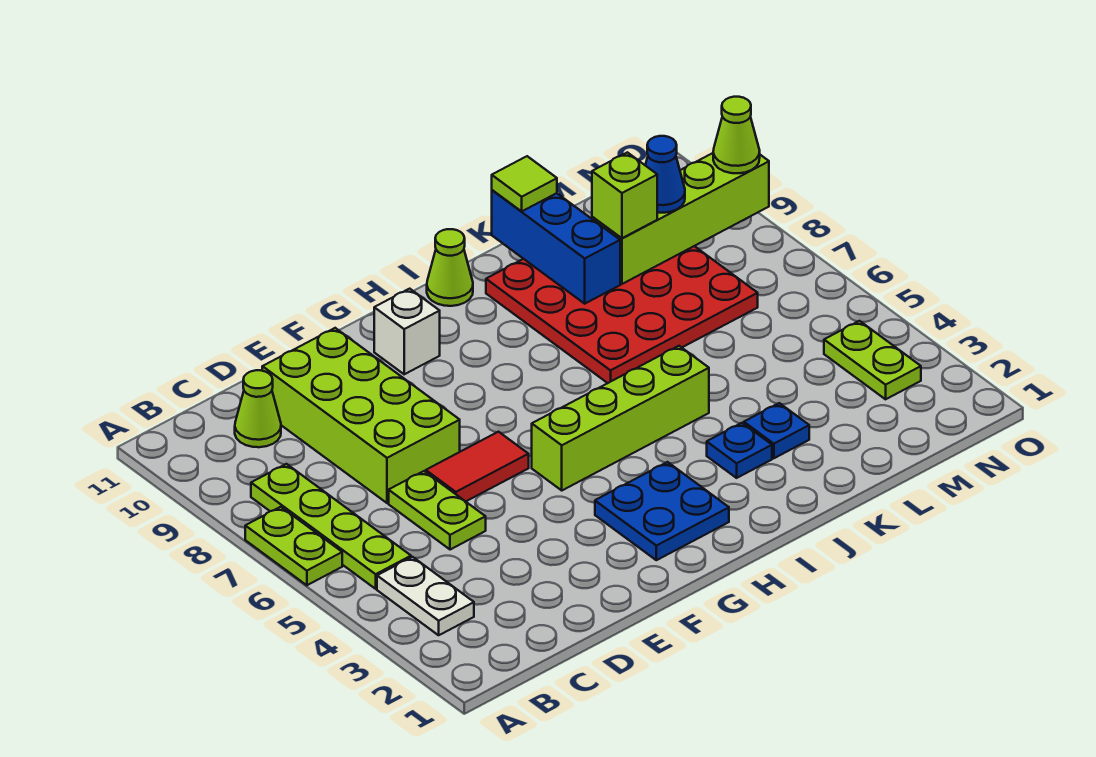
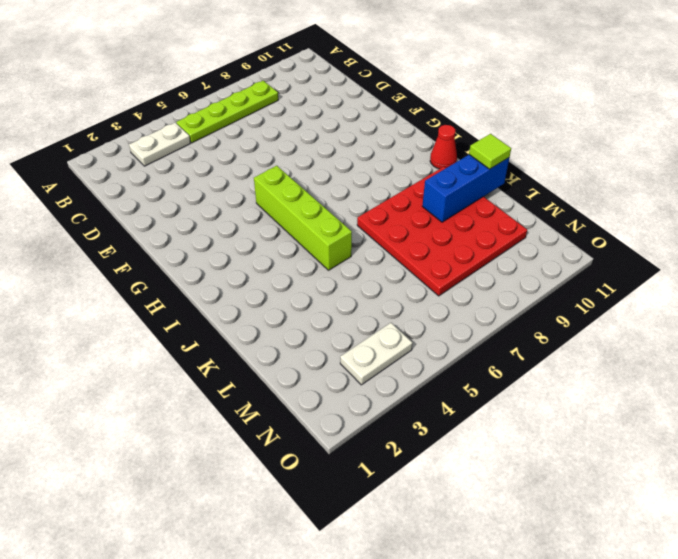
red cone I11 level 1 -> lime cone I11 level 1
white plate N3:N4 level 1 -> lime plate N3:N4 level 1
none -> lime plate A6:A7 level 1
none -> lime cone C10 level 1
none -> lime plate D5:D6 level 1

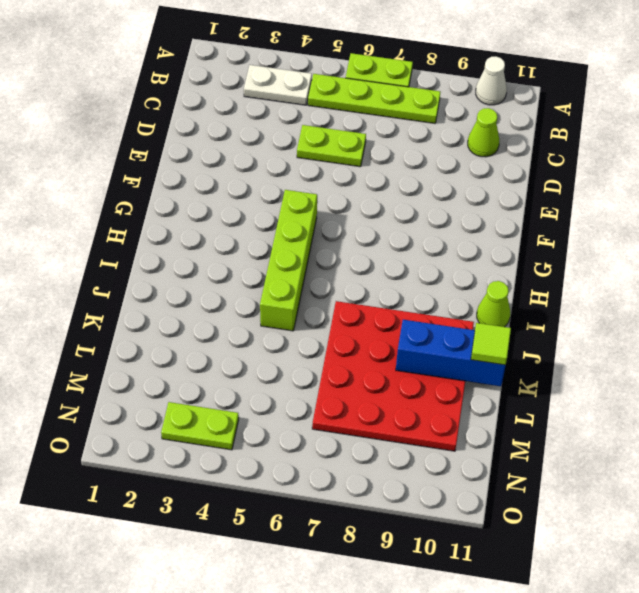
white cone A10 level 1 -> none
none -> lime brick D7:E10 level 1
none -> red tile E6:F6 level 1
none -> blue plate G2:H3 level 1

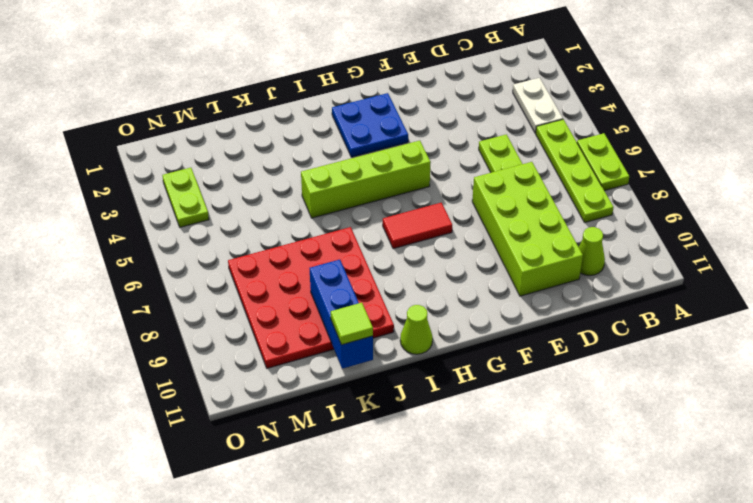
red tile G7:H7 level 1 -> red tile E6:F6 level 1
none -> white brick G10 level 1
none -> blue plate J3 level 1
none -> blue plate K3 level 1

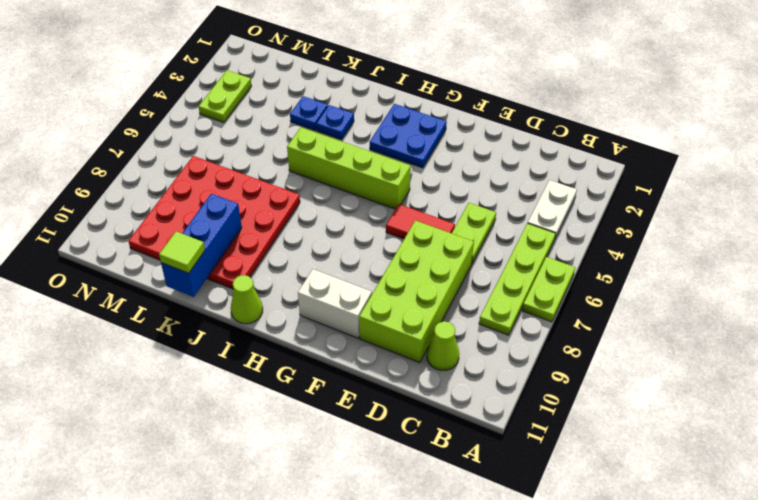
white brick F10:G10 level 1 -> white brick G10 level 1
none -> lime brick L9:O9 level 2
none -> lime brick L9 level 3
none -> blue cone M9 level 3

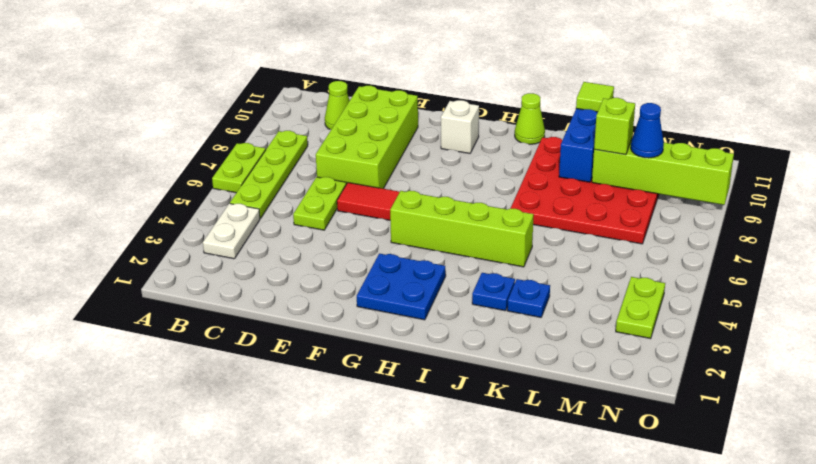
none -> lime cone O9 level 3

